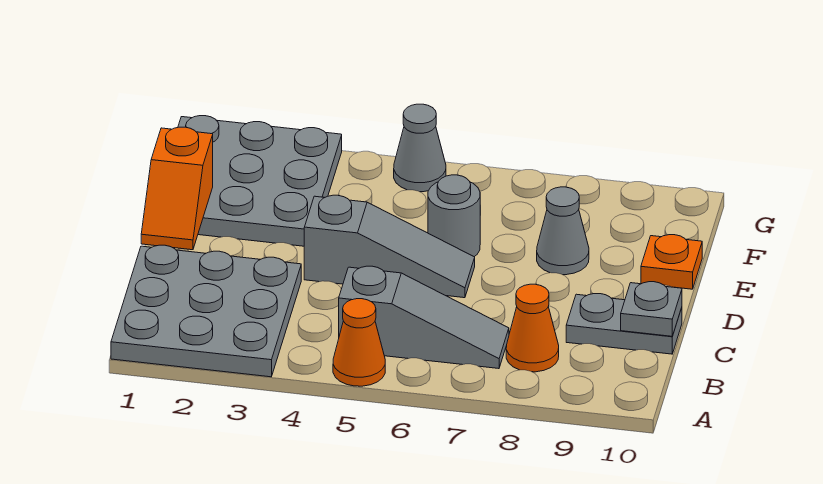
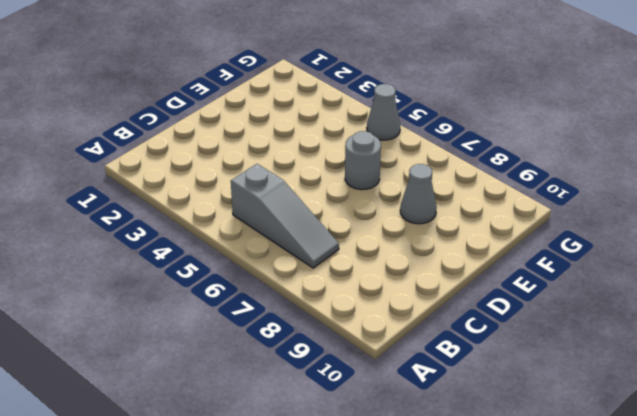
none -> grey plate A1:C3 level 1
none -> orange cone A5 level 1
none -> orange cone B8 level 1

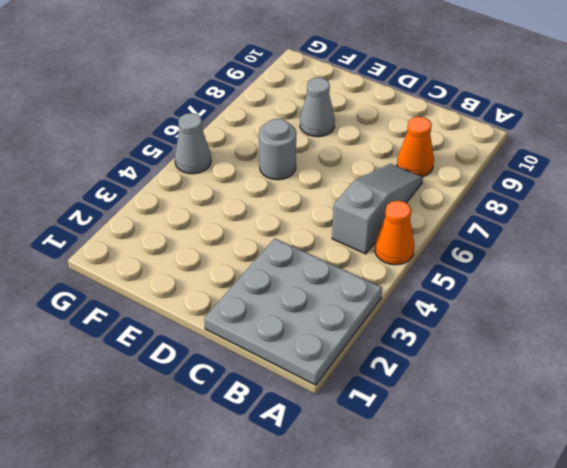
none -> grey plate C9:C10 level 1
none -> grey slope D4:D6 level 1 top 4
none -> grey plate E1:G3 level 1

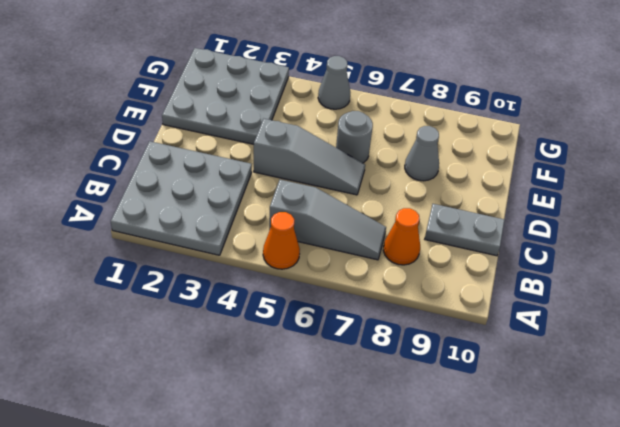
none -> orange plate E10 level 1
none -> grey plate C10 level 2
none -> orange slope D1:E1 level 2 top E

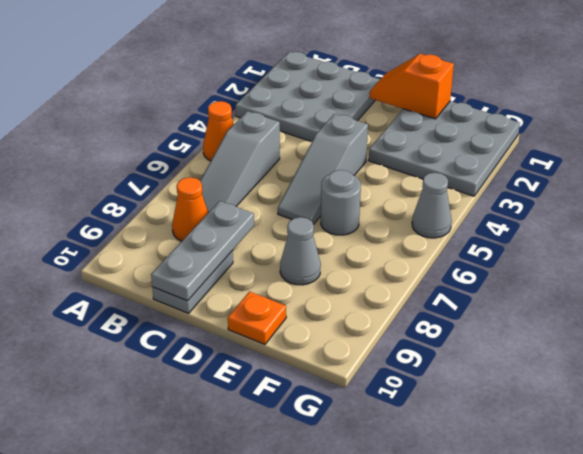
grey plate C8:C10 level 2 -> grey plate C10 level 2

